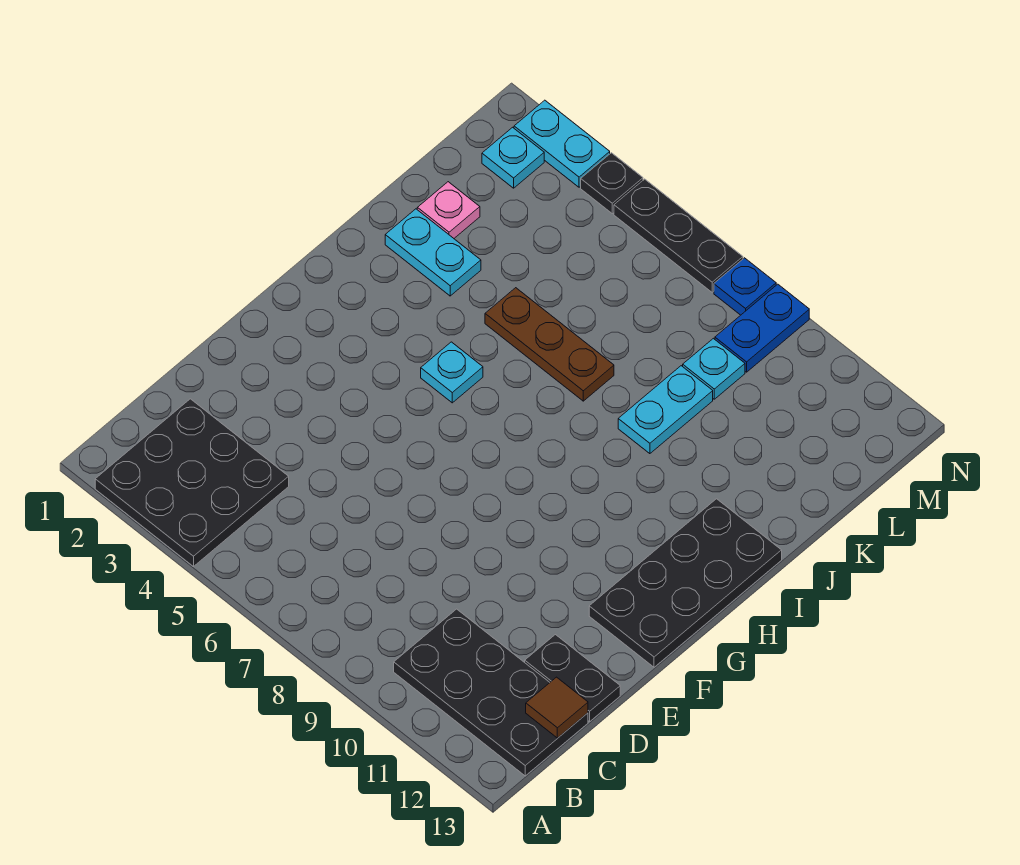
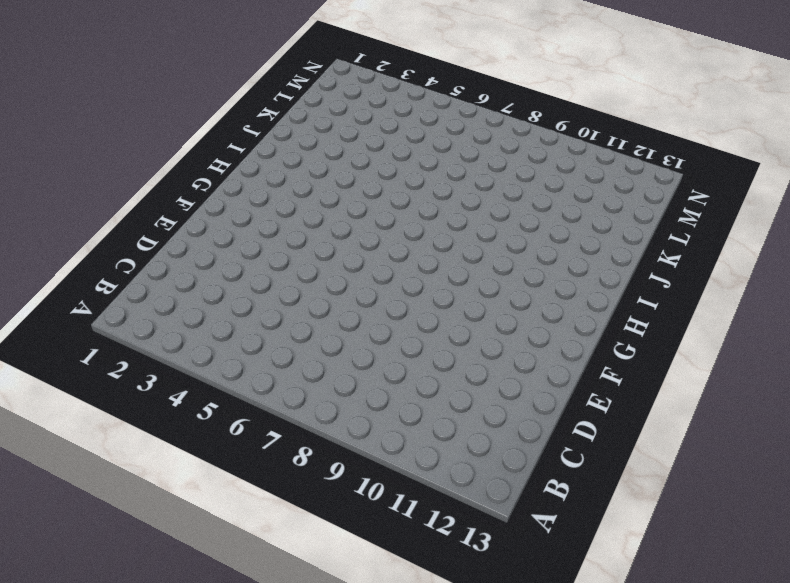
none -> black plate A2:C4 level 1
none -> black plate B10:C13 level 1
none -> black plate D12:D13 level 1

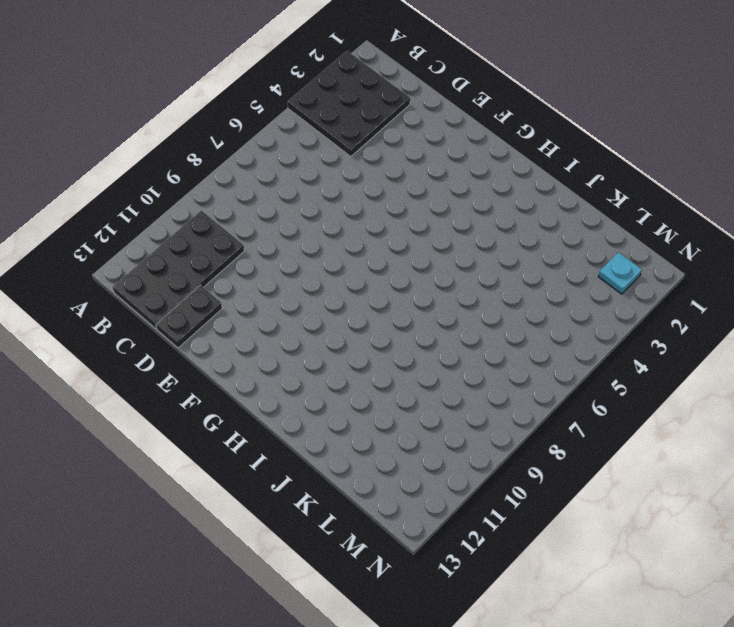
none -> black plate F12:I13 level 1
none -> cyan plate H5 level 1
none -> cyan plate J2:J3 level 1

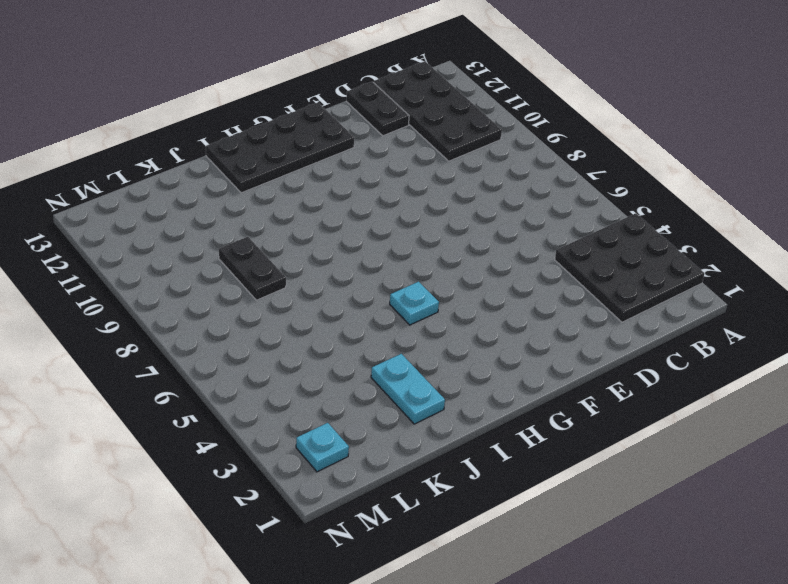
black plate K8:K9 level 1 -> cyan plate J9:K9 level 1
none -> brown plate J5:J7 level 1
none -> pink plate K2 level 1
none -> cyan plate L9 level 1

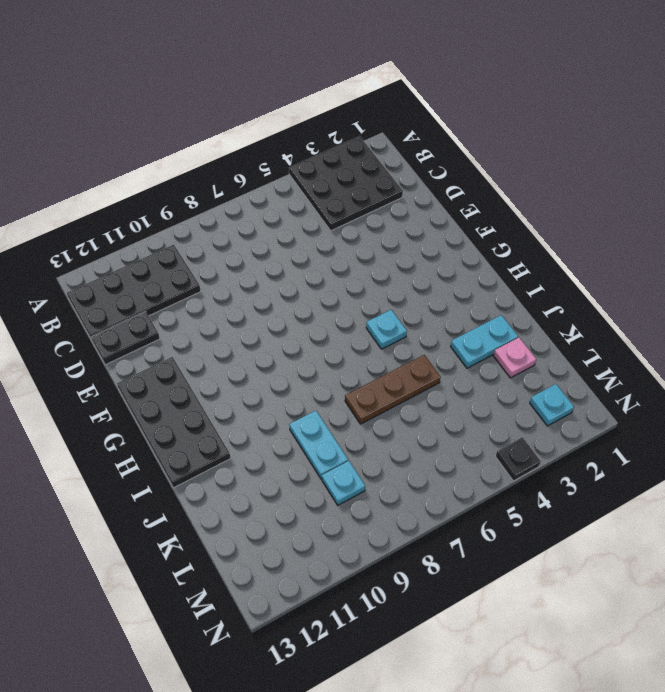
none -> blue plate M9:N9 level 1
none -> cyan plate N2:N3 level 1
none -> black plate N5:N7 level 1

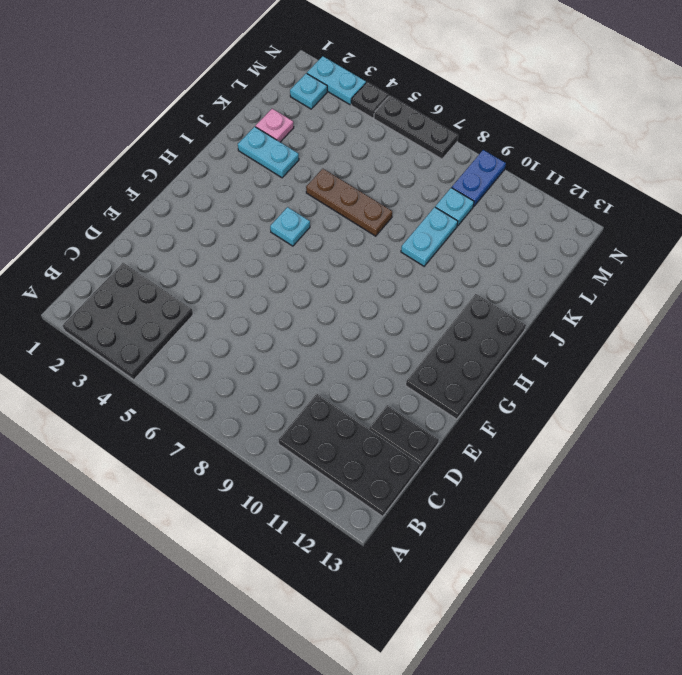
none -> blue plate N8 level 1
none -> brown tile C13 level 2

